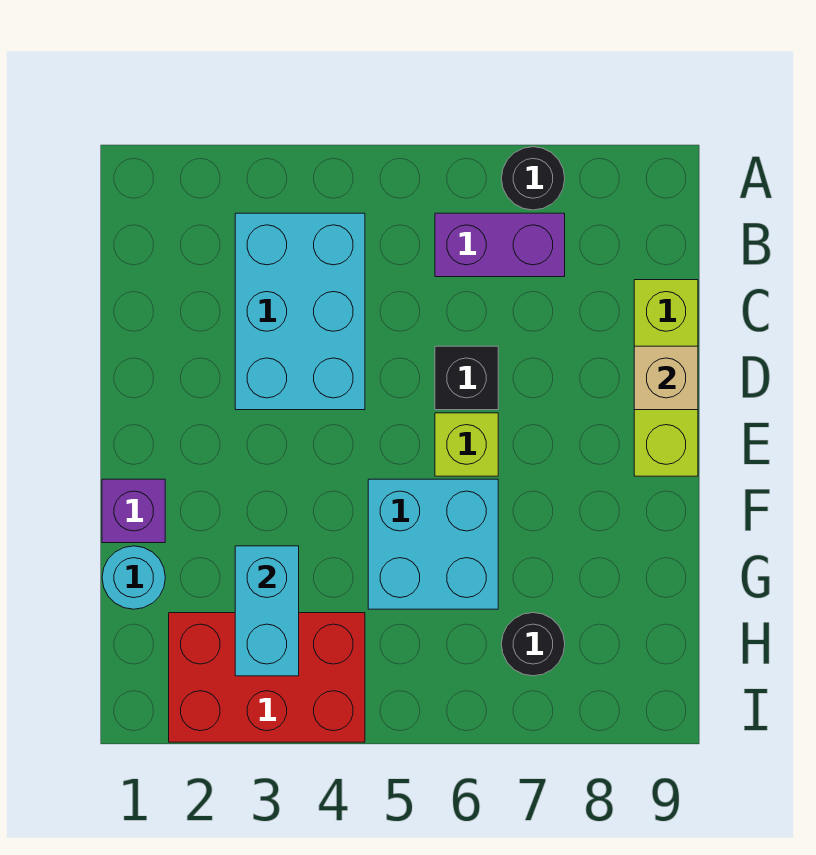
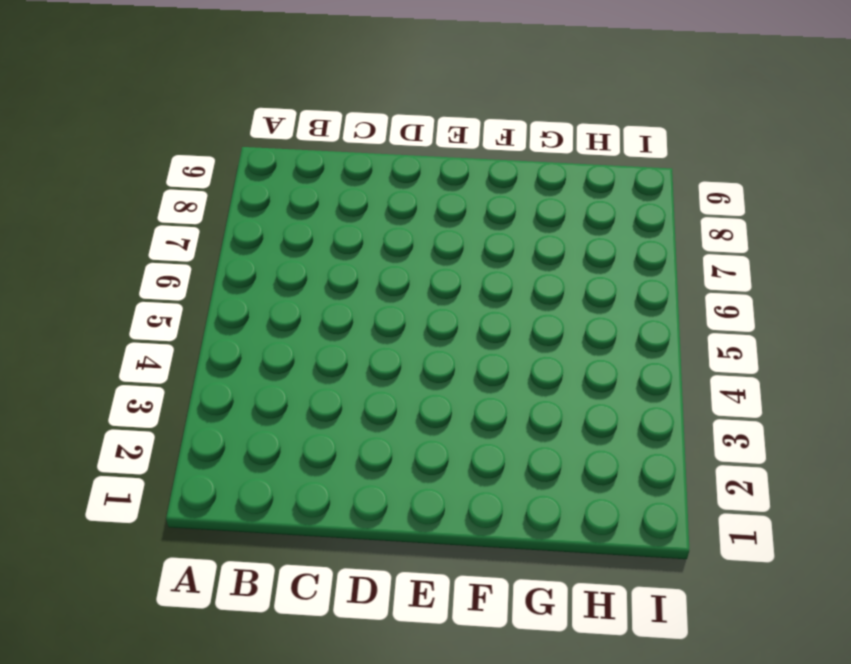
none -> black round brick A7 level 1
none -> cyan brick B3:D4 level 1
none -> purple brick B6:B7 level 1

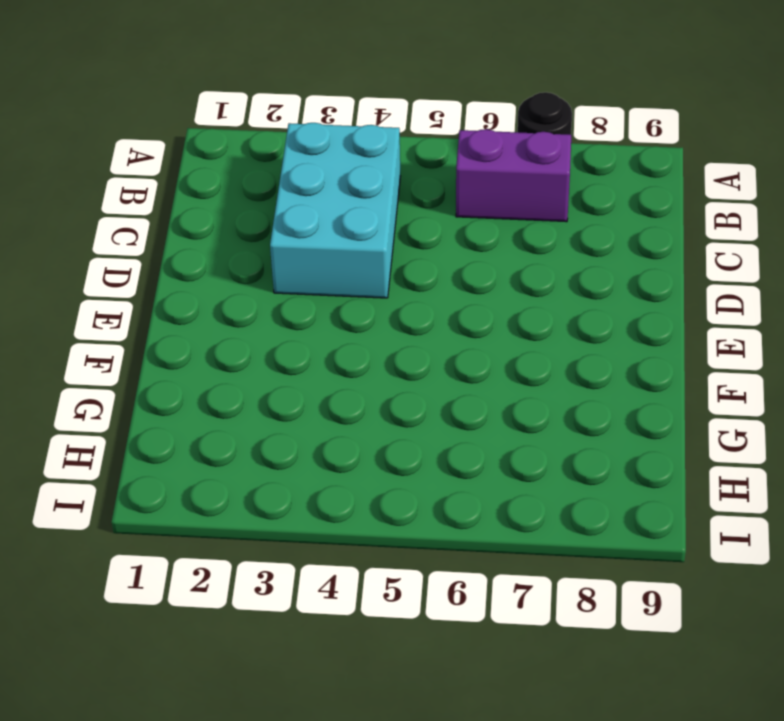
none -> lime brick C9:E9 level 1
none -> black brick D6 level 1
none -> lime brick E6 level 1

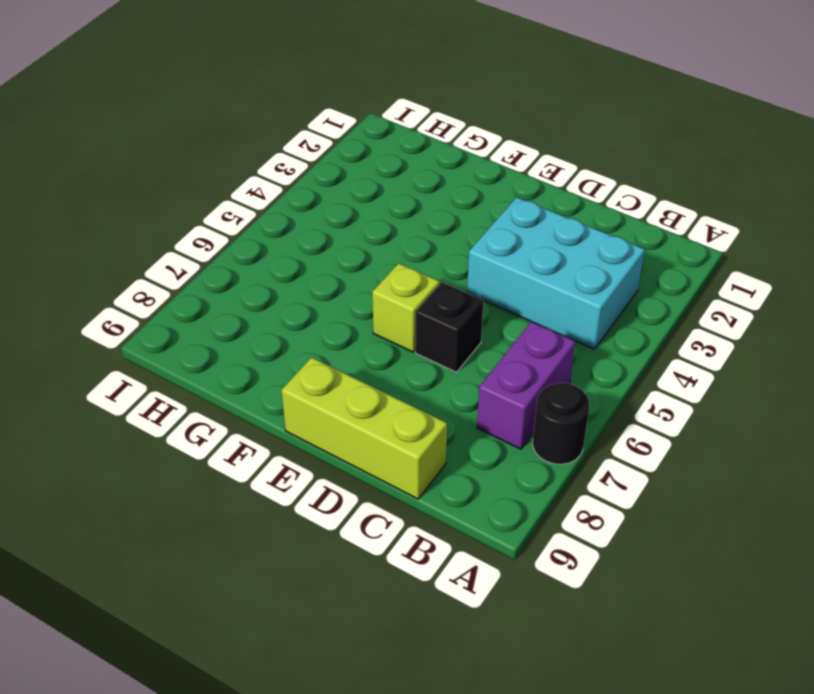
none -> purple brick F1 level 1
none -> cyan brick F5:G6 level 1
none -> cyan round brick G1 level 1

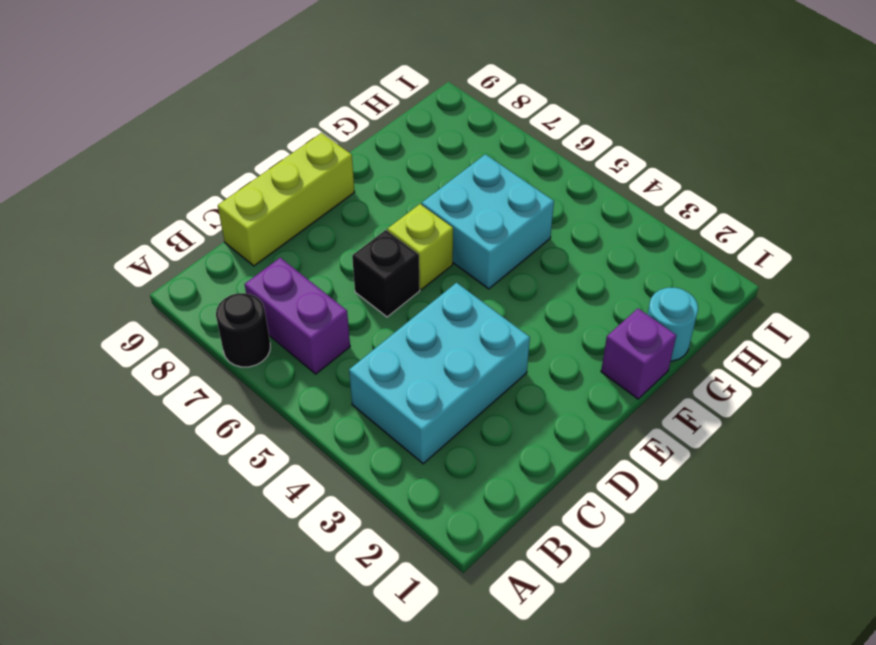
none -> red brick H2:I4 level 1
none -> black round brick H7 level 1
none -> tan brick D9 level 2

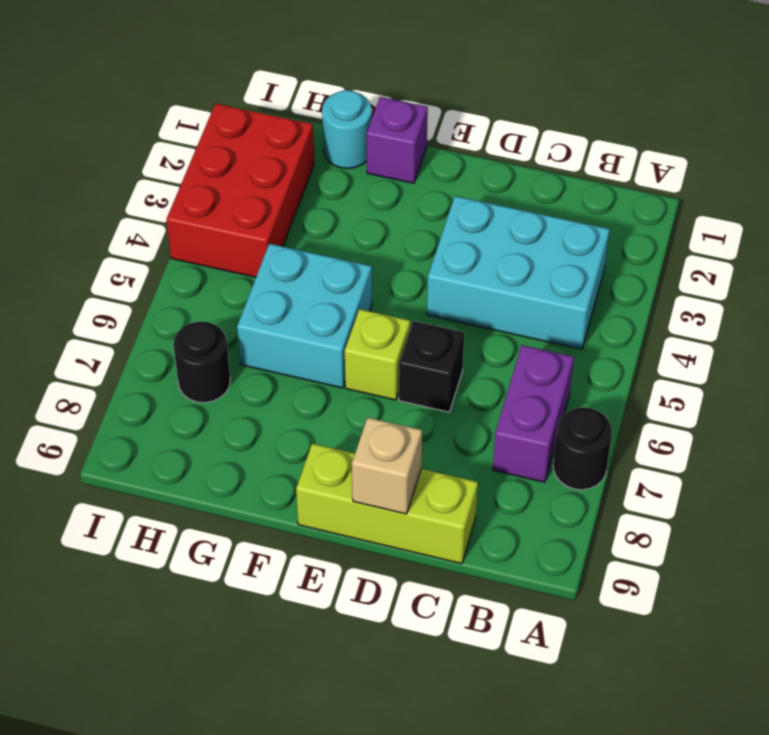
none -> cyan brick G3:H3 level 2

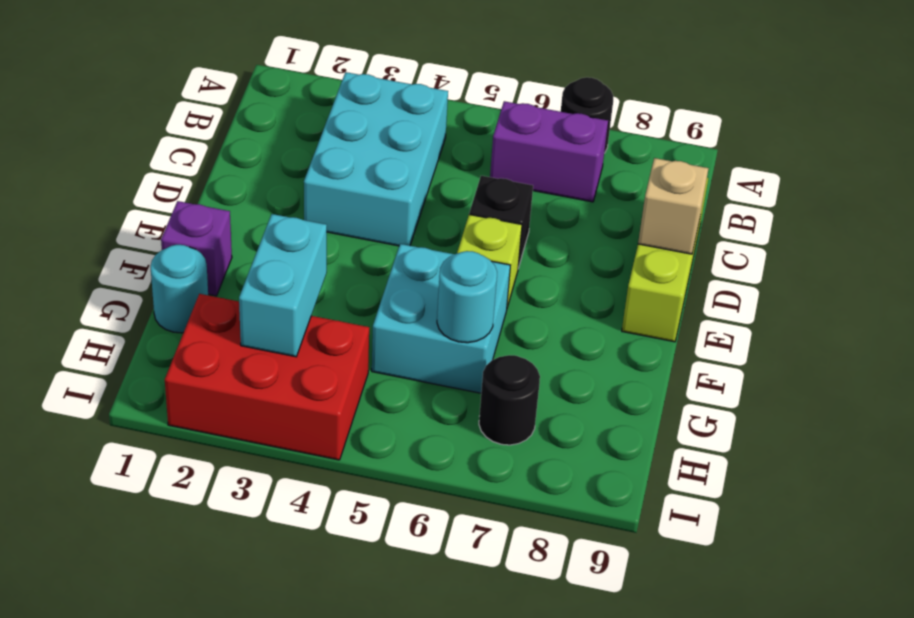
cyan round brick G6 level 2 -> none

